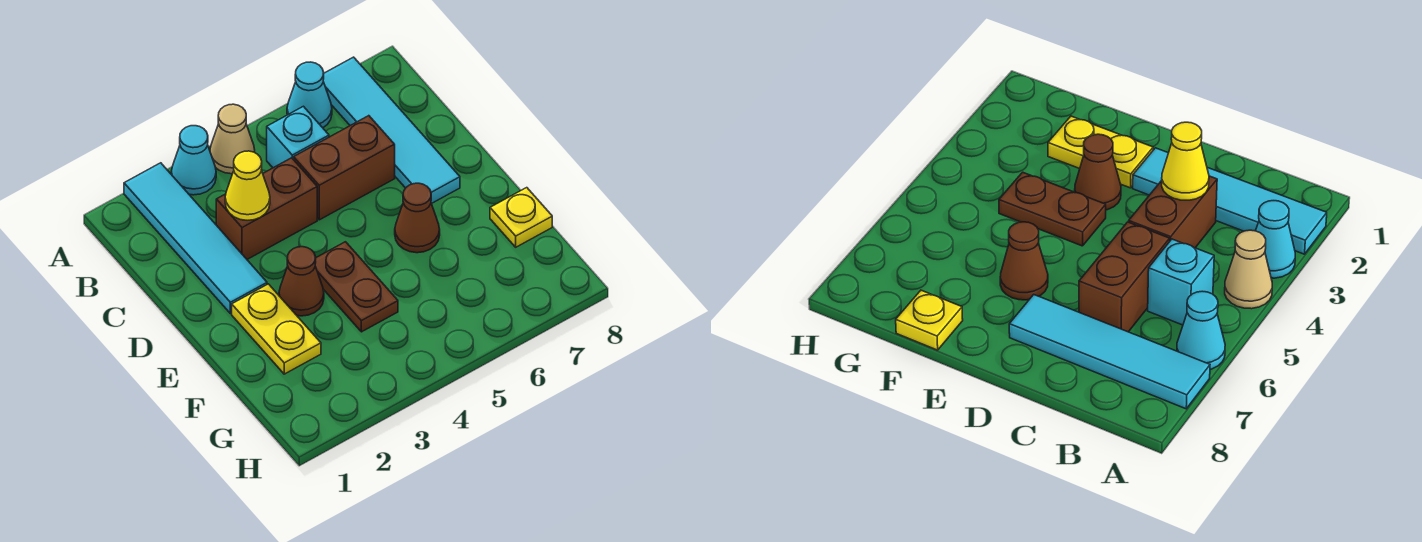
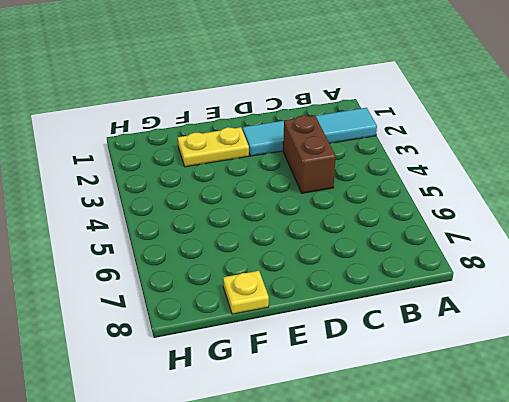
none -> cyan cone A3 level 1
none -> tan cone A4 level 1
none -> cyan cone A6 level 1

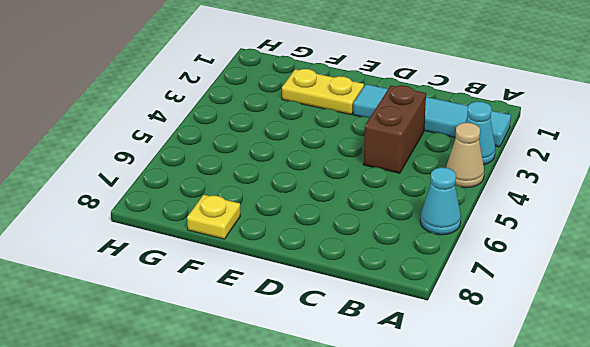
none -> cyan tile A7:D7 level 1
none -> cyan brick B5 level 1
none -> brown brick C5:C6 level 1

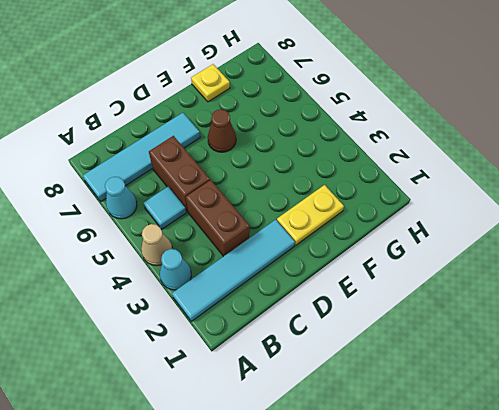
cyan tile B5 level 1 -> cyan brick B5 level 1
none -> brown cone E3 level 1
none -> brown plate E4:F4 level 1
none -> yellow cone C3 level 2

